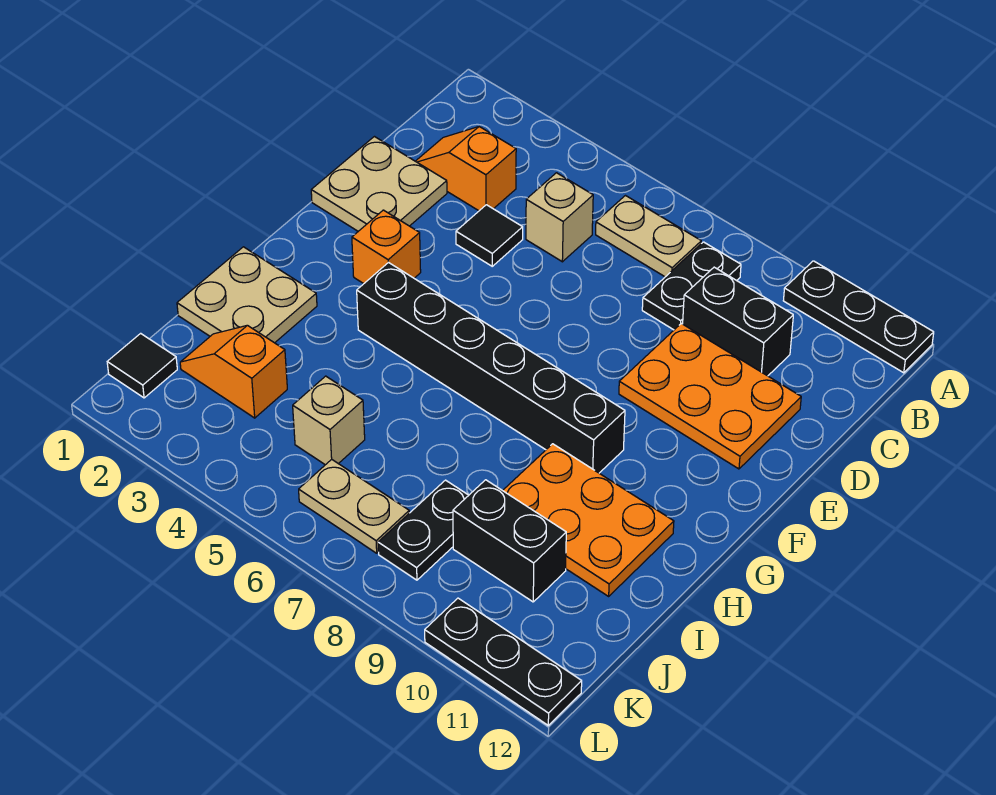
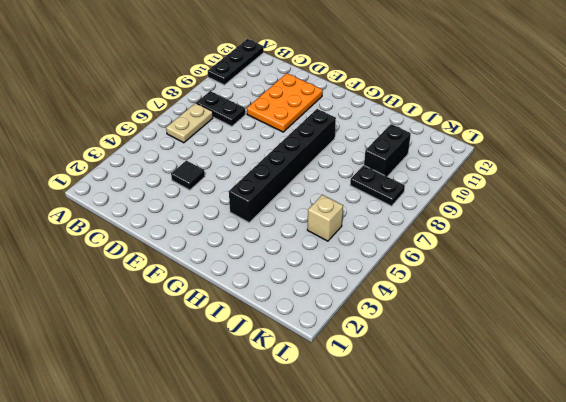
none -> orange slope C2:C3 level 1 top 3
none -> tan brick C5 level 1
none -> black brick C9:C10 level 1

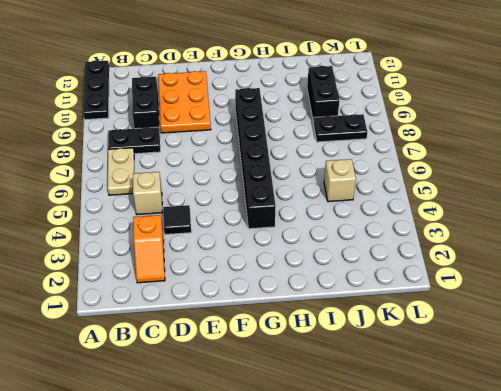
none -> tan plate D1:E2 level 1
none -> orange brick F3 level 1
none -> tan plate H1:I2 level 1

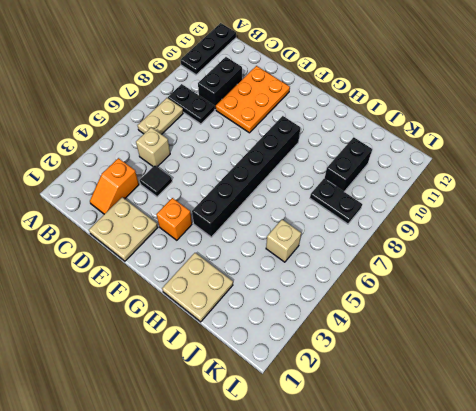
none -> orange plate H9:I11 level 1
none -> orange slope J2:J3 level 1 top 3
none -> black tile K1 level 1

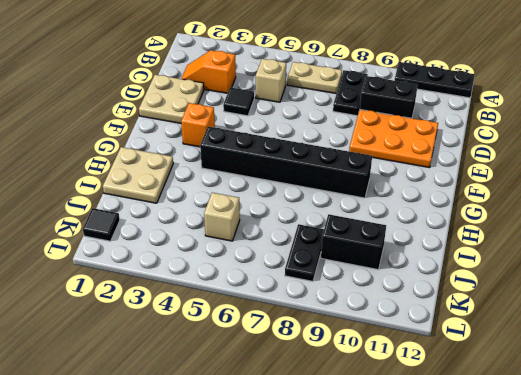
none -> orange plate H9:I11 level 1
none -> orange slope J2:J3 level 1 top 3
none -> tan plate K6:K7 level 1

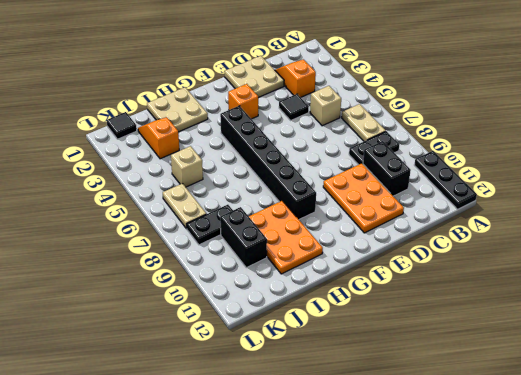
none -> black plate L10:L12 level 1

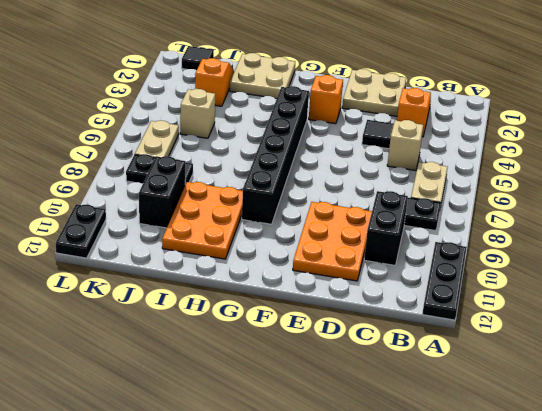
black plate L11:L12 level 1 -> black plate L10:L12 level 1

